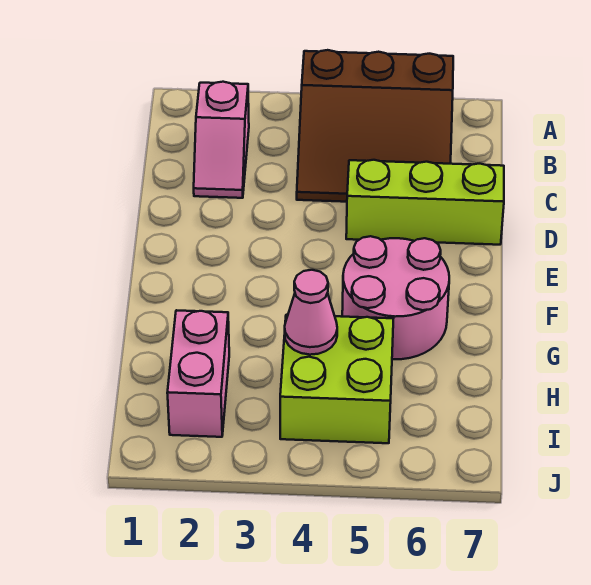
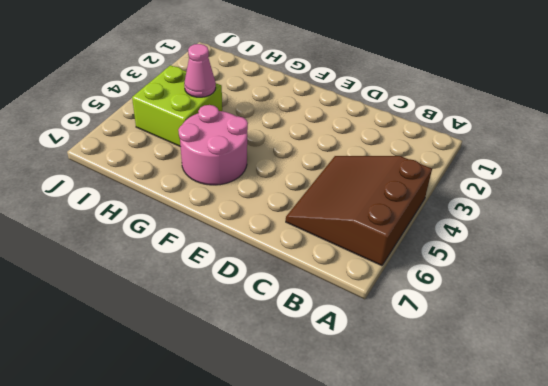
none -> pink slope B2:C2 level 1 top B
none -> lime brick D5:D7 level 1

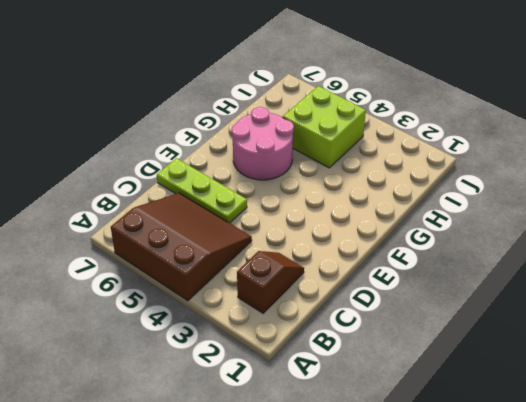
brown slope B2:C2 level 1 top B -> pink slope B2:C2 level 1 top B
lime plate D5:D7 level 1 -> lime brick D5:D7 level 1
none -> pink brick H2:I2 level 1
none -> pink cone H4 level 2

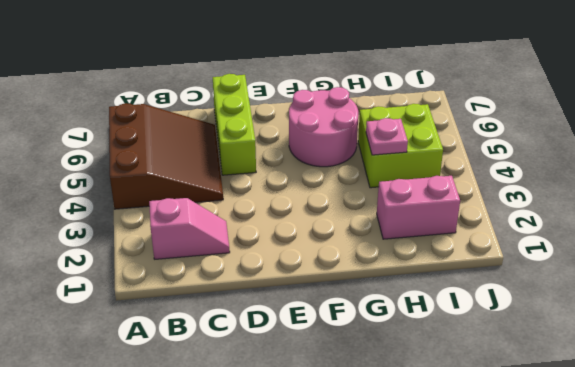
pink plate H4 level 2 -> pink cone H4 level 2

